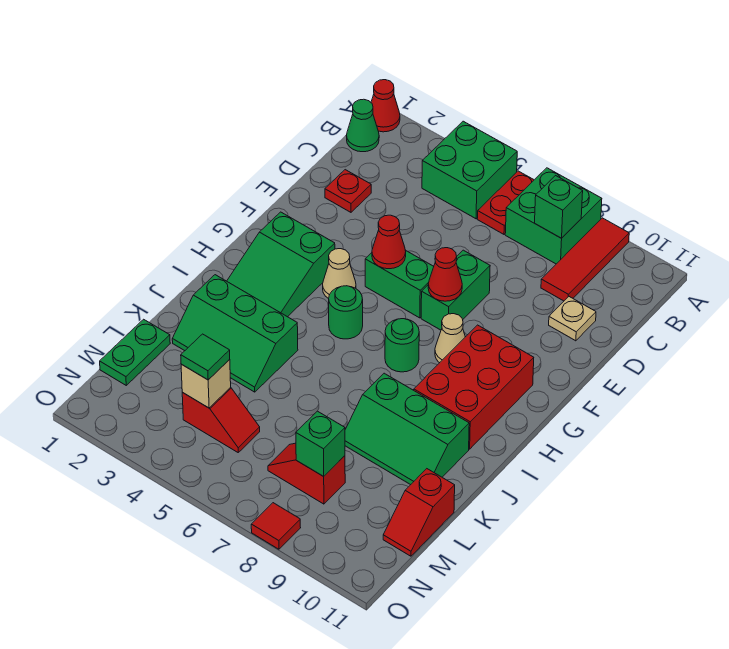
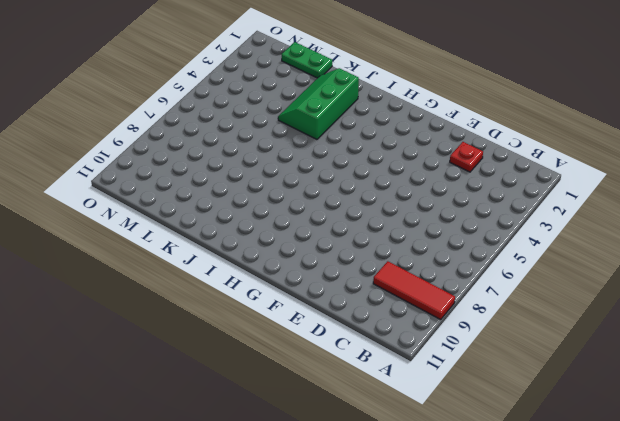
none -> red cone A1 level 1
none -> green brick A4:B5 level 1
none -> red plate A6:B6 level 1

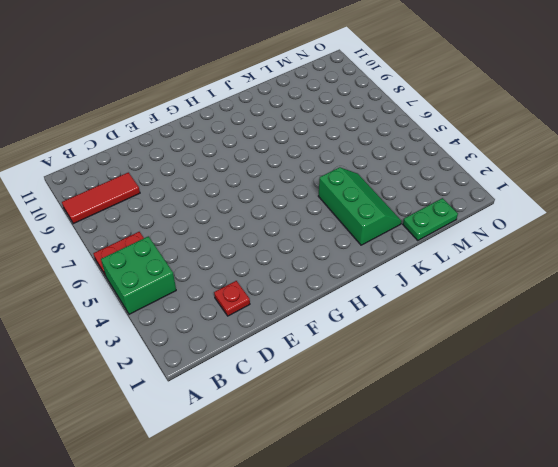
none -> red cone A1 level 1
none -> green brick A7:B8 level 1
none -> green cone B1 level 1

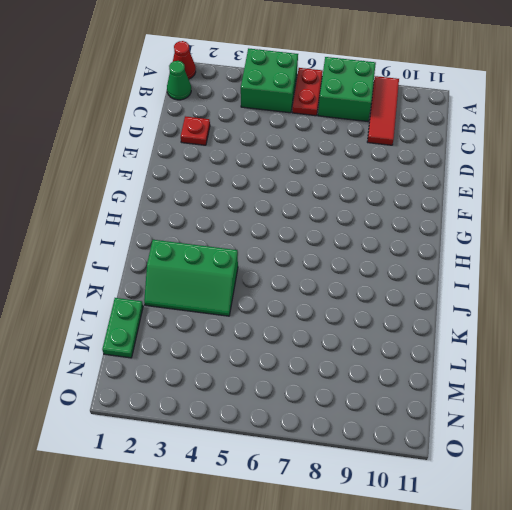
none -> tan plate D10 level 1
none -> green brick E7:F7 level 1
none -> green brick F5:F6 level 1

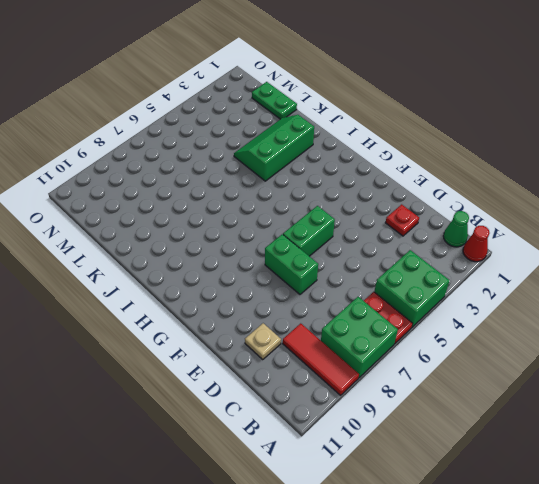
none -> green slope G2:I3 level 1 top G
none -> tan cone G4 level 1
none -> tan cone G8 level 1

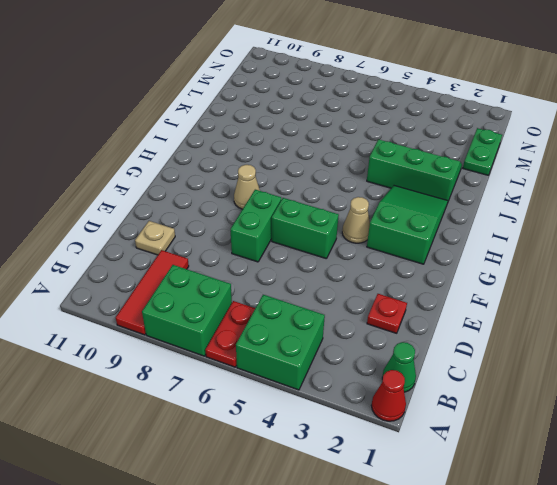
none -> red brick G9:I10 level 1
none -> green round brick H5 level 1
none -> green round brick H7 level 1

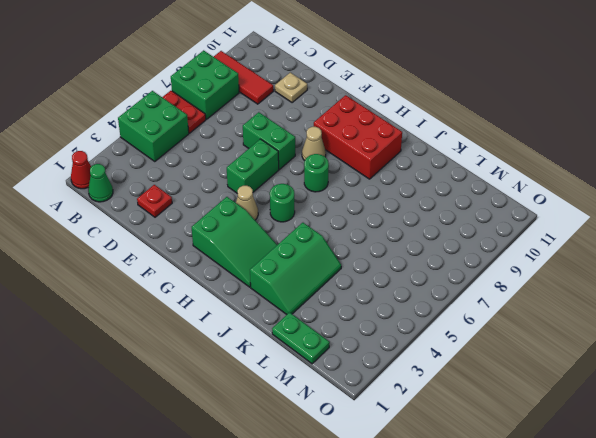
none -> green slope J8:K10 level 1 top J
none -> red slope L11:M11 level 1 top L
none -> red slope M4:M5 level 1 top 4

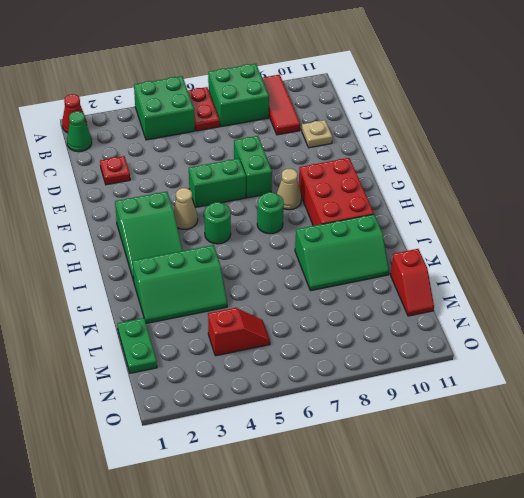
none -> red slope M7:M8 level 1 top 8
none -> red tile O8 level 1
none -> green brick B8 level 2

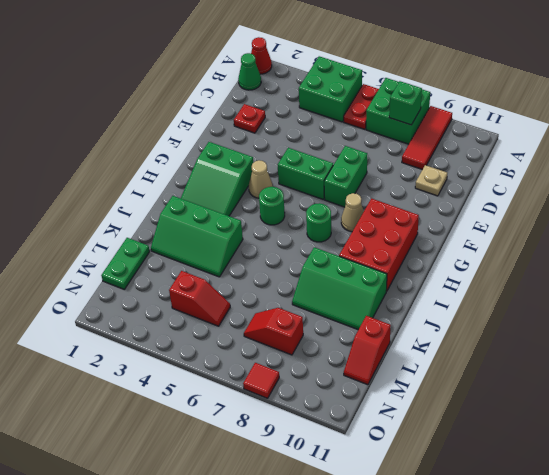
none -> red cone F5 level 2
none -> red cone F7 level 2
none -> tan brick M4 level 2

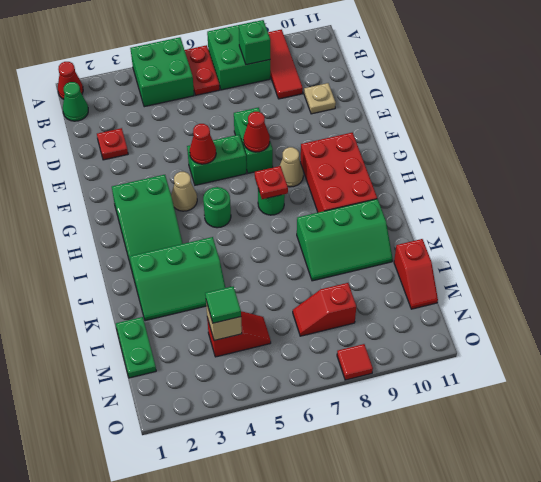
red plate H7 level 2 -> none
none -> green brick M8 level 2

